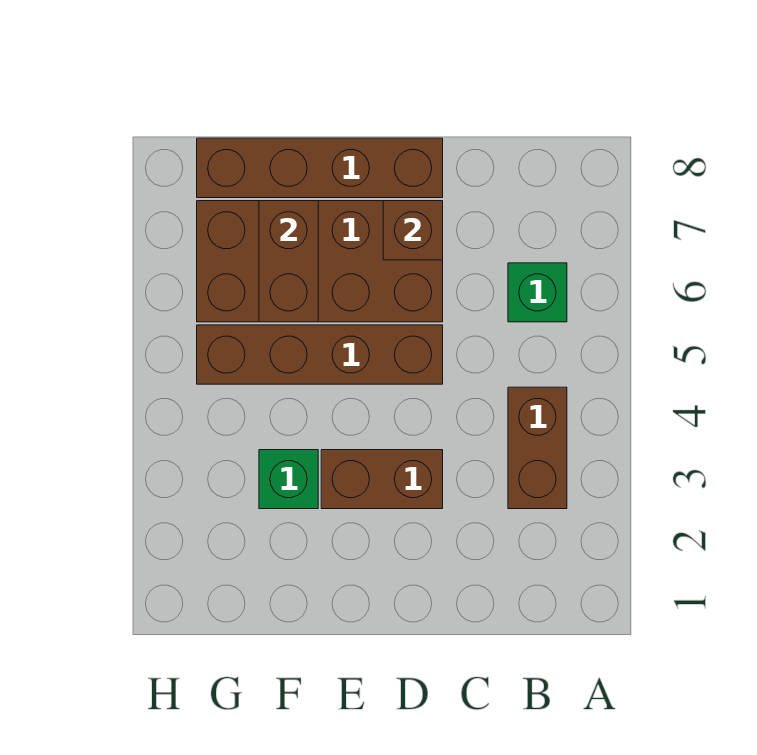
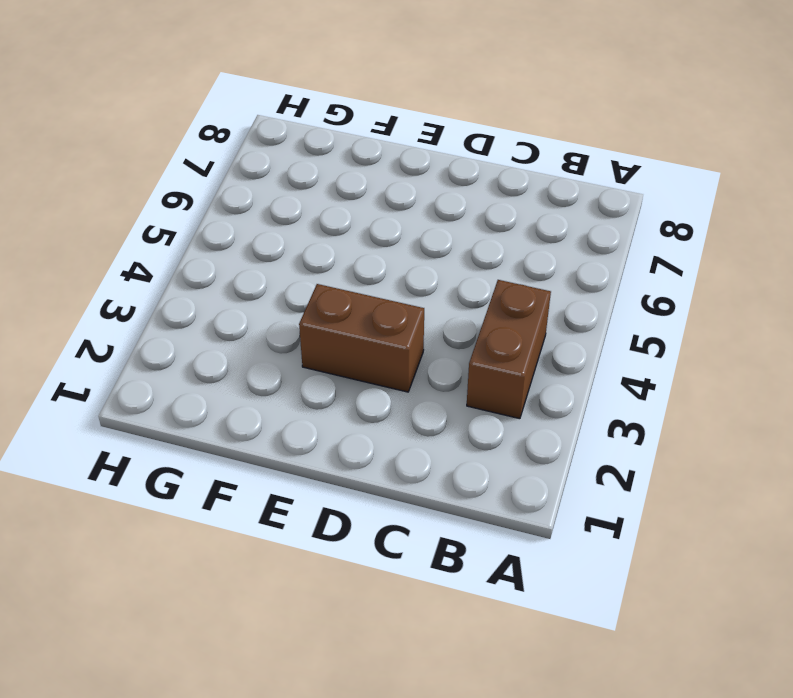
none -> green brick B6 level 1
none -> brown brick D5:G5 level 1

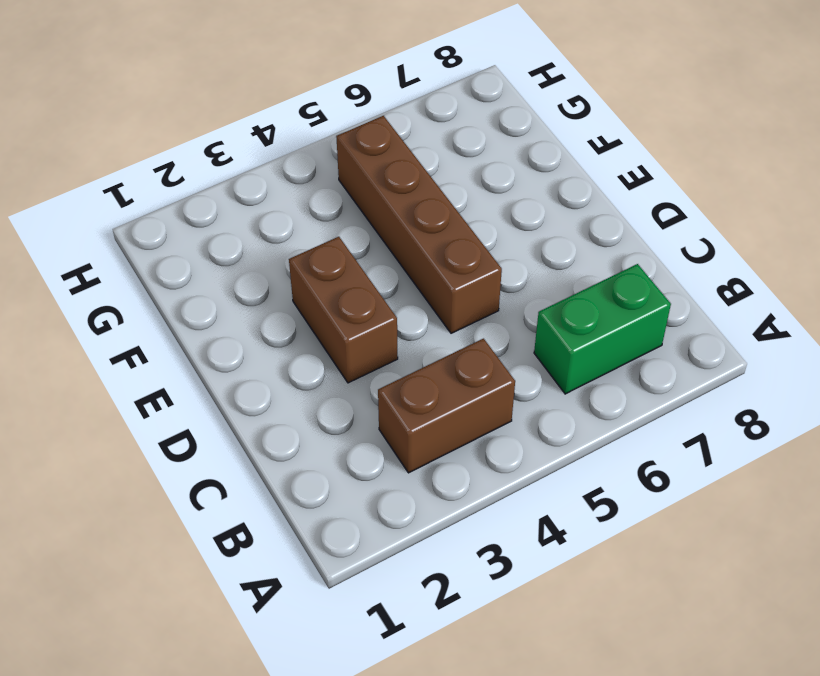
green brick B6:B7 level 1 -> green brick B6 level 1
none -> brown brick D6:G7 level 1
none -> brown brick D8:G8 level 1

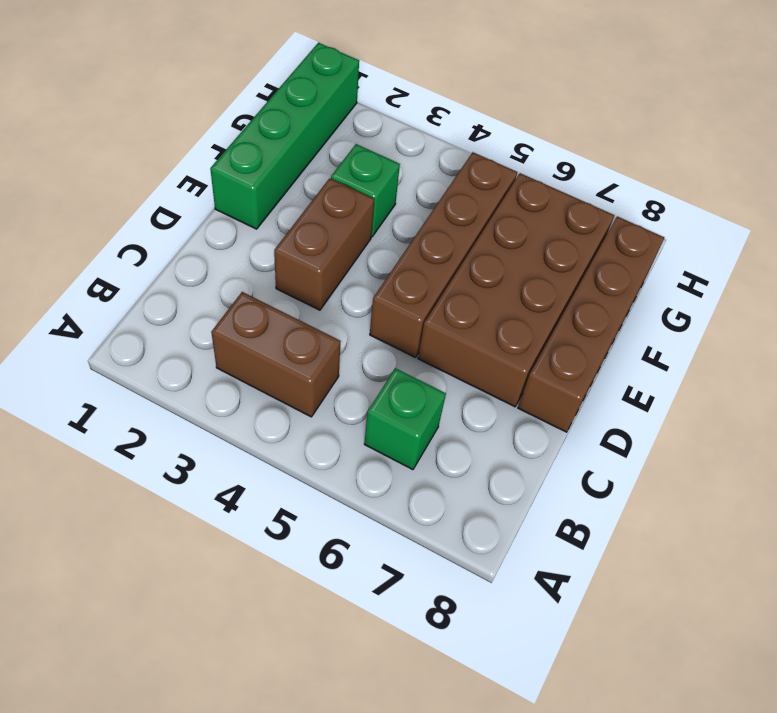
green brick E1:H1 level 1 -> none
none -> brown brick D7 level 2
none -> brown brick F6:F7 level 2

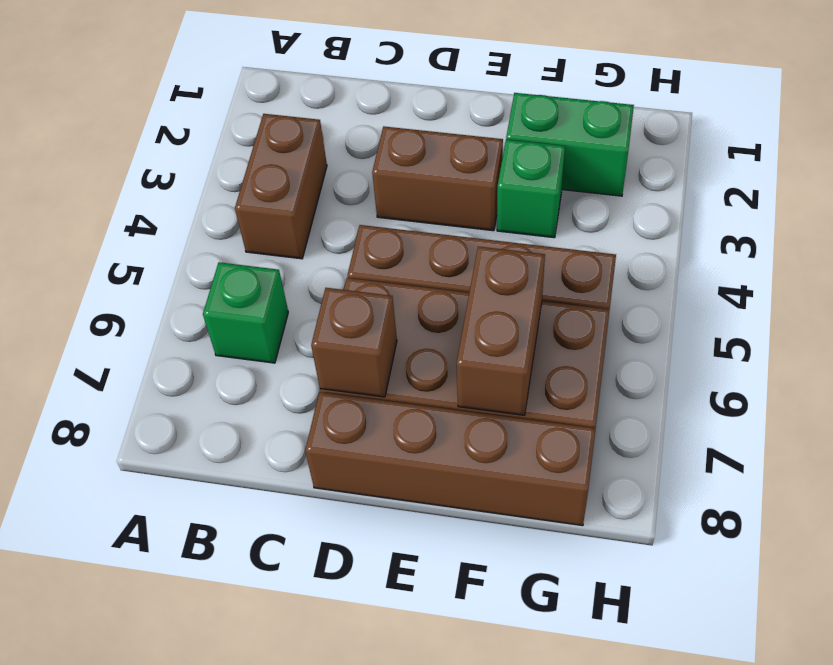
green brick F2:G2 level 1 -> none

